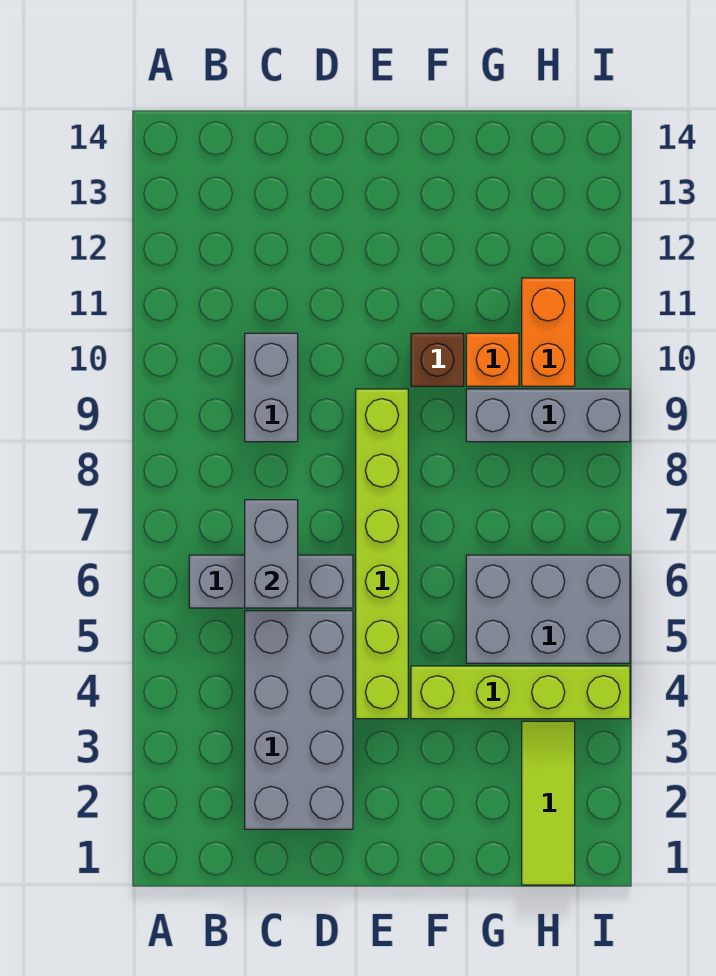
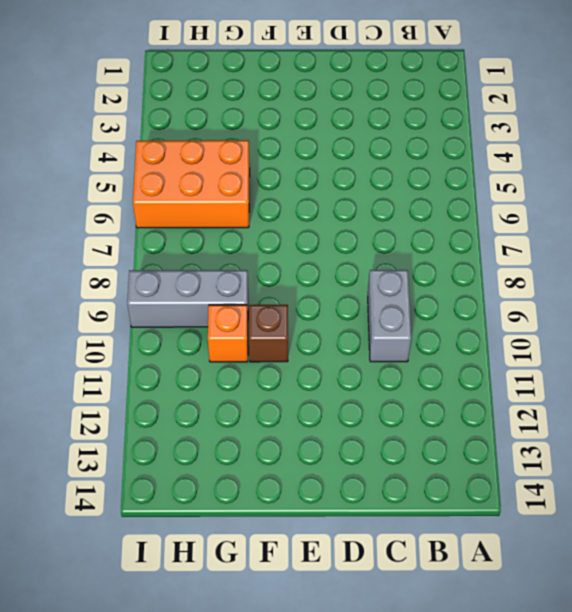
orange brick G5:I6 level 1 -> grey brick G5:I6 level 1
none -> grey brick B6:D6 level 1
none -> grey brick C2:D5 level 1
none -> lime brick E4:E9 level 1

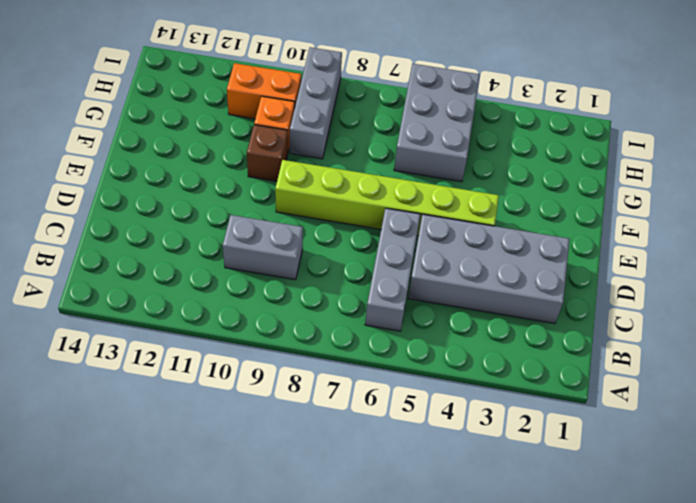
none -> lime brick F4:I4 level 1
none -> lime tile H1:H3 level 1
none -> grey brick C6:C7 level 2

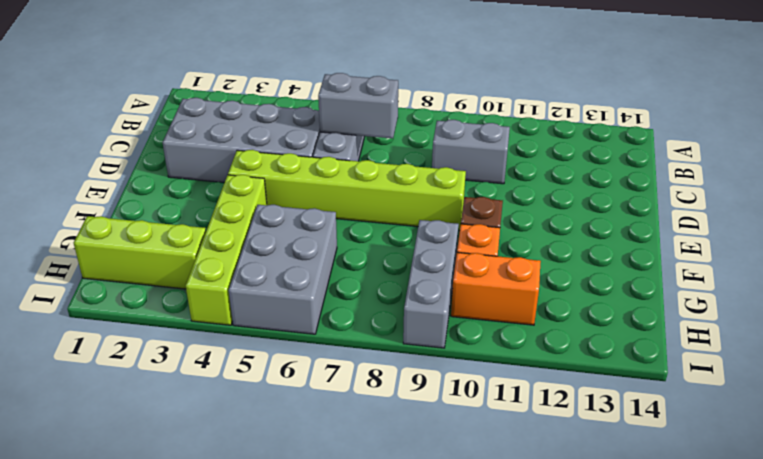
lime brick H1:H3 level 1 -> lime tile H1:H3 level 1

